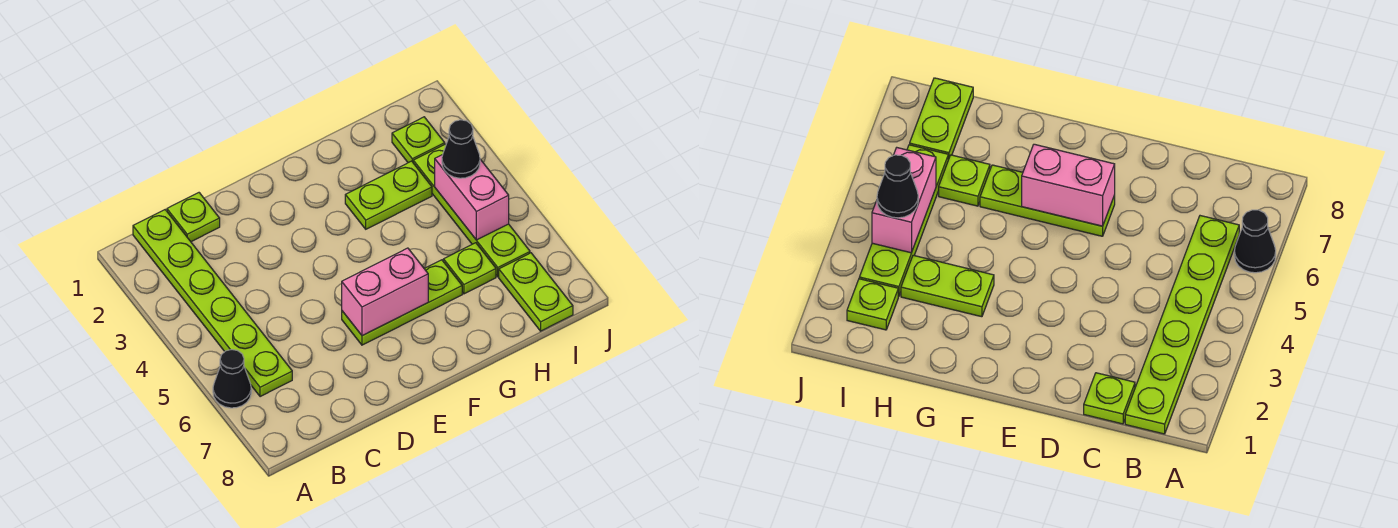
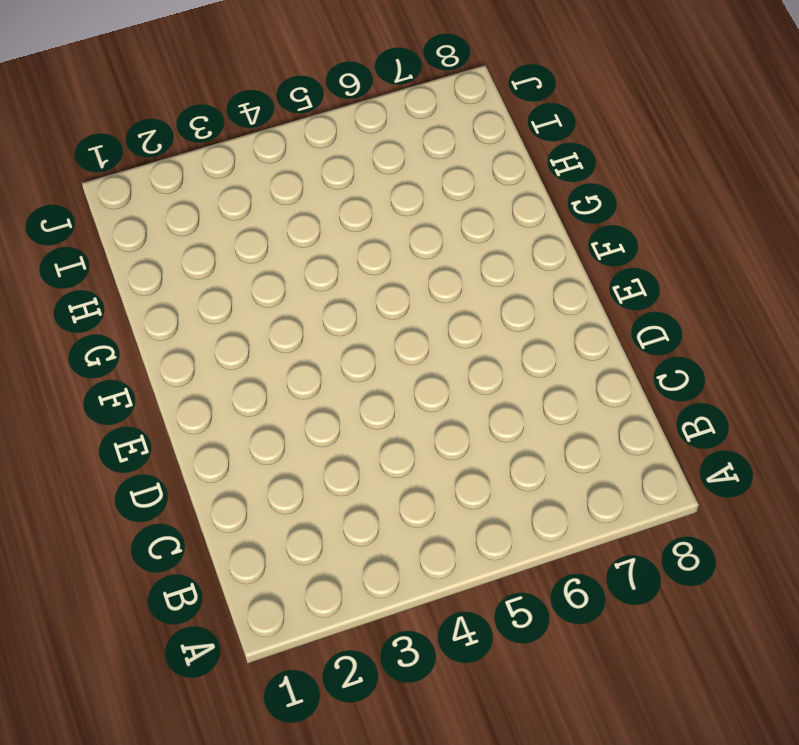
none -> black cone A6 level 1
none -> lime plate B1:B6 level 1
none -> lime plate C1 level 1

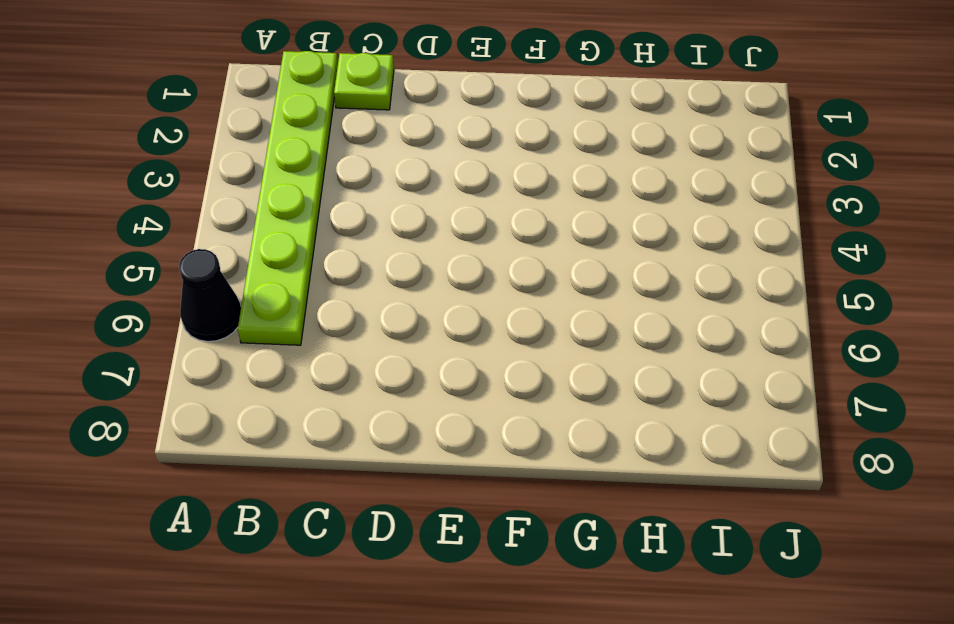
none -> lime plate E6:G6 level 1
none -> lime plate G3:H3 level 1
none -> lime plate H6 level 1

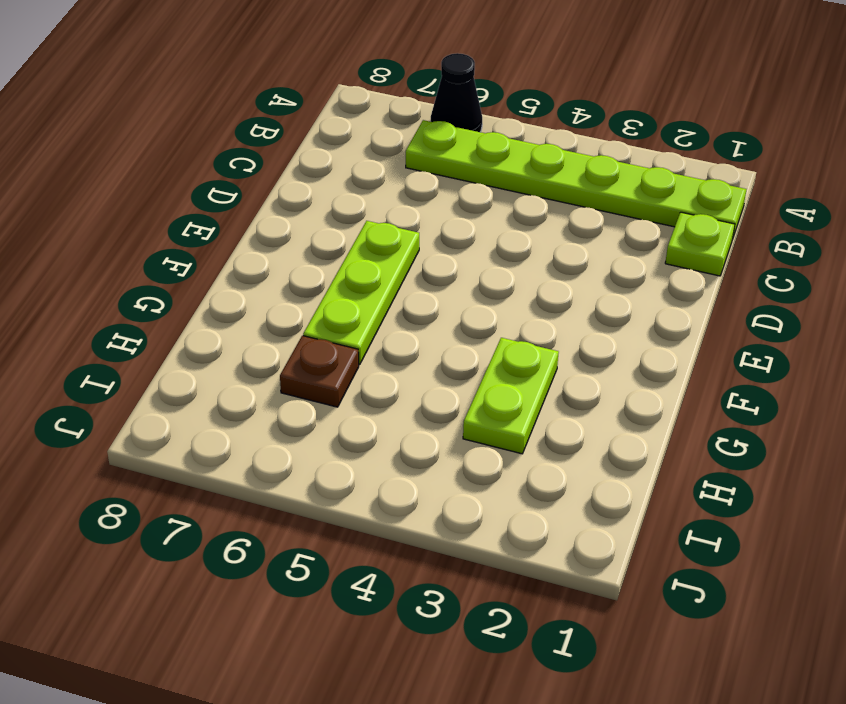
brown plate H6 level 1 -> lime plate H6 level 1
none -> lime plate I2 level 1
none -> lime plate I3:I6 level 1
none -> lime plate I7:I8 level 1

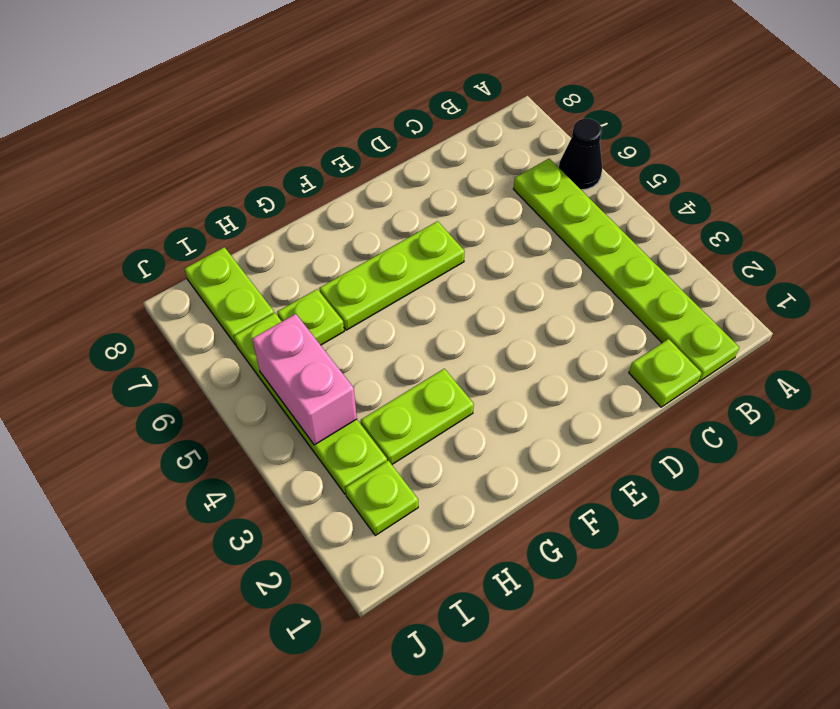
none -> pink brick E6:F6 level 2
none -> black cone I4 level 3

